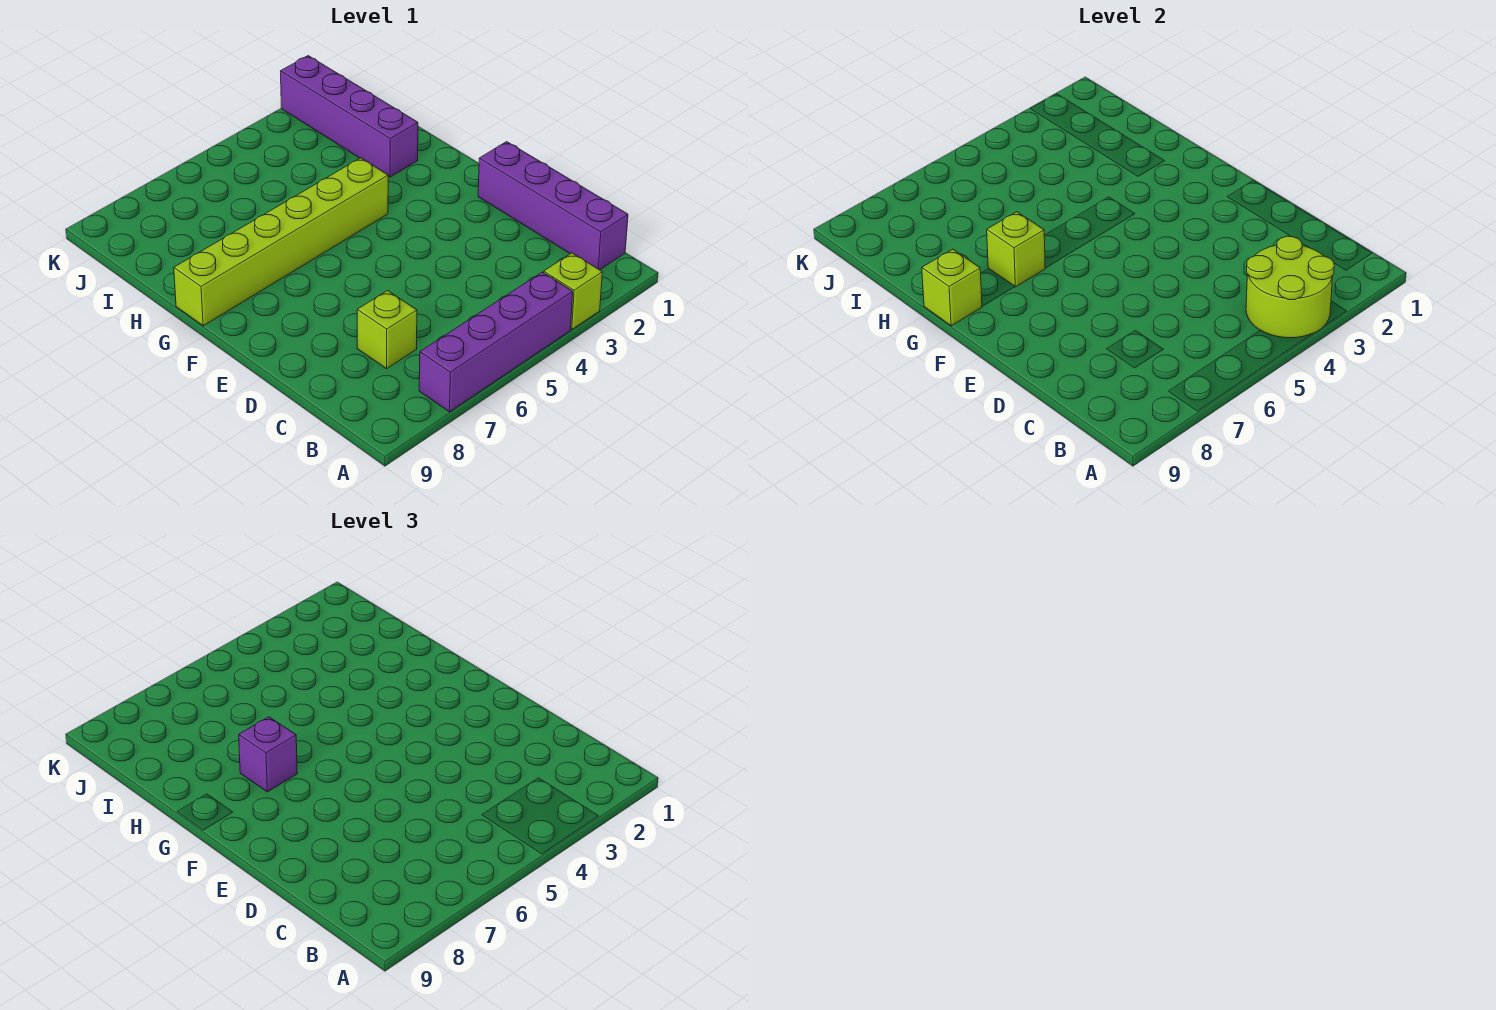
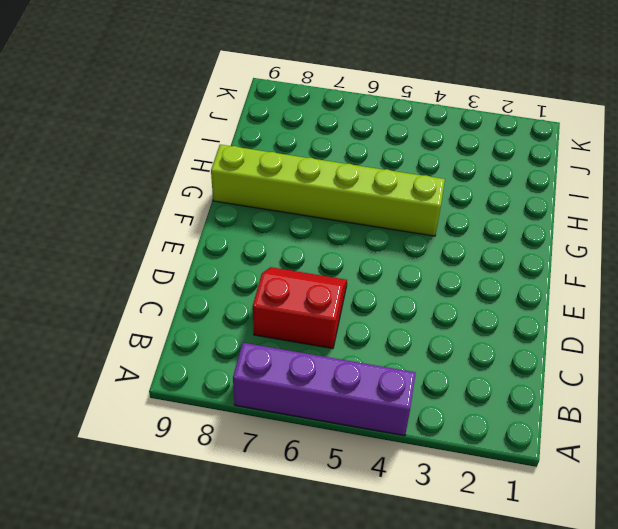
red slope C6:D7 level 1 top C -> lime brick C7 level 1
none -> lime brick A3 level 1
none -> purple brick B1:E1 level 1

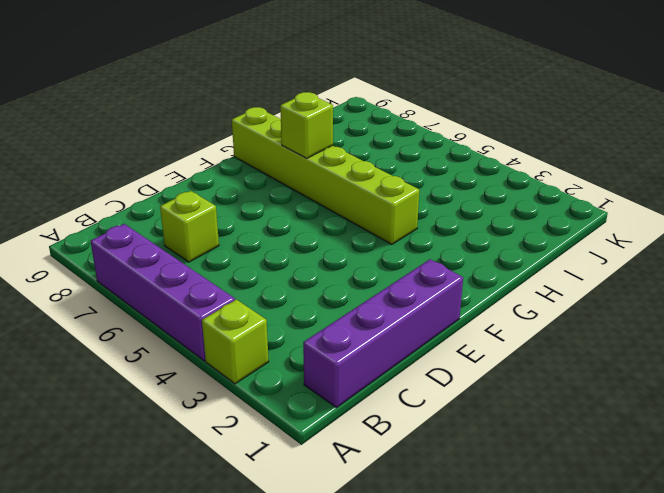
none -> purple brick H2:K2 level 1
none -> lime round brick A3:B4 level 2

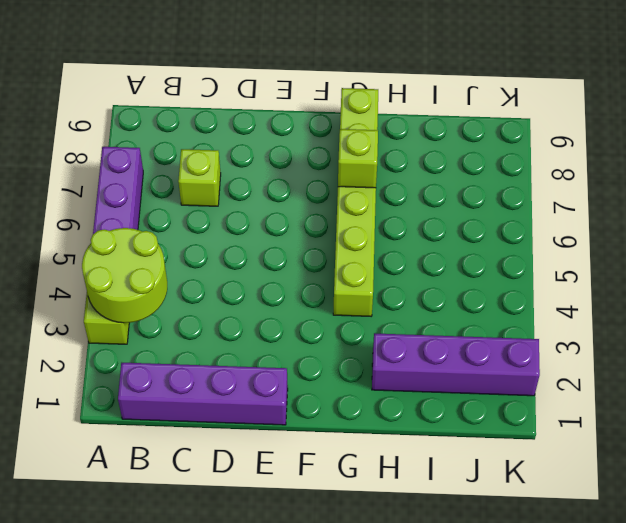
none -> lime brick G9 level 2
none -> purple brick G7 level 3

